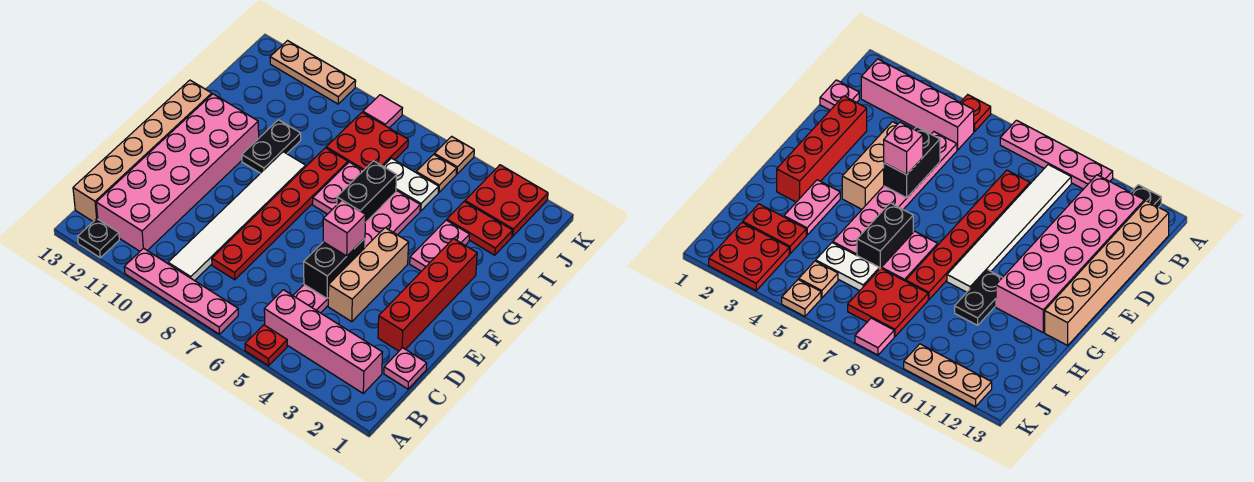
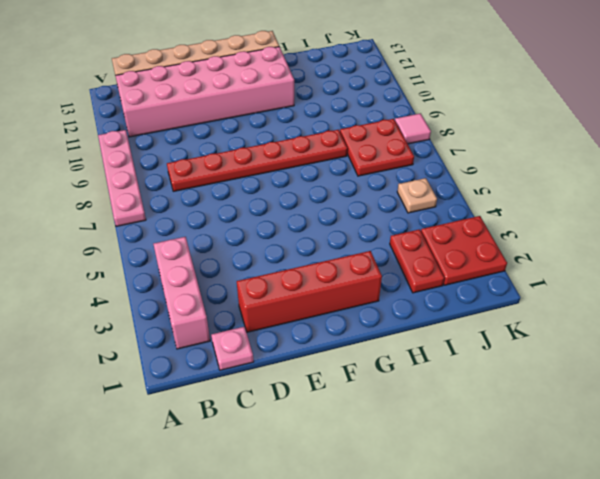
pink brick B2:B4 level 1 -> pink brick B2:B5 level 1
none -> red plate A5 level 1
none -> black plate A12 level 1
none -> white tile B9:G9 level 1

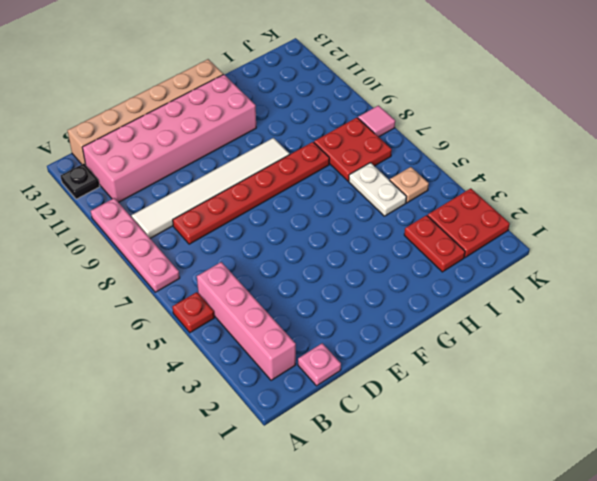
none -> pink plate C5:H5 level 1
none -> red brick D2:G2 level 1
none -> tan brick D4:F4 level 1

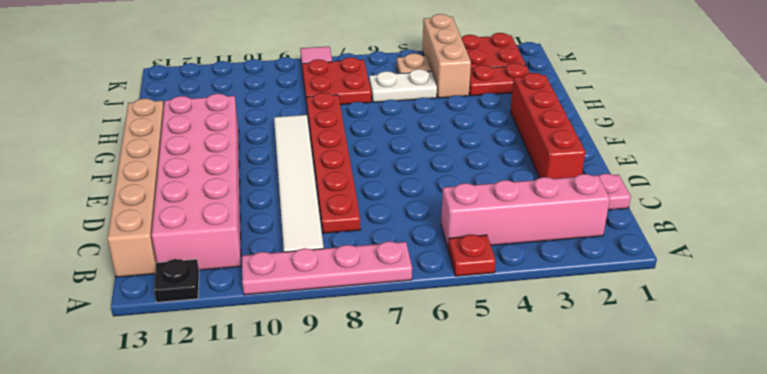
tan brick I4:K4 level 1 -> tan brick D4:F4 level 1
none -> pink plate C5:H5 level 1
none -> pink plate G3:H3 level 1
none -> black brick G6:H6 level 1

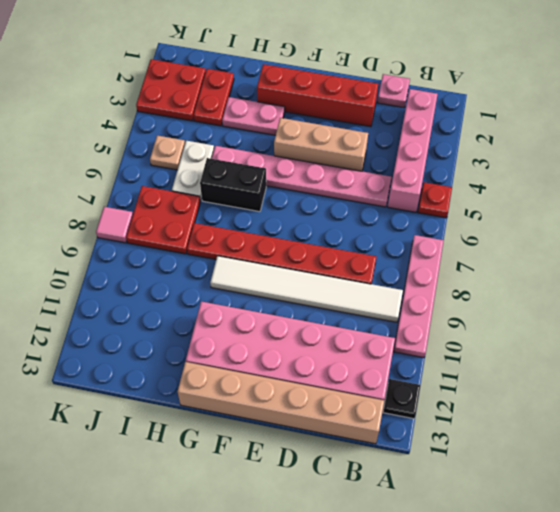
none -> pink plate G7:H7 level 1
none -> black plate G10:H10 level 1
none -> tan plate K5 level 1

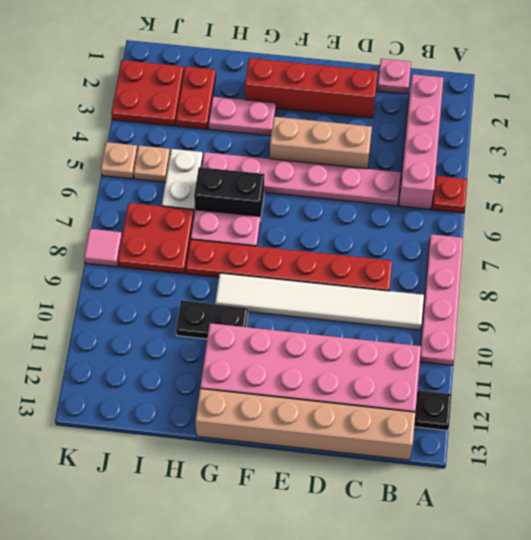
none -> tan plate K10:K12 level 1
none -> black brick D5:E5 level 2
none -> pink brick E5 level 3

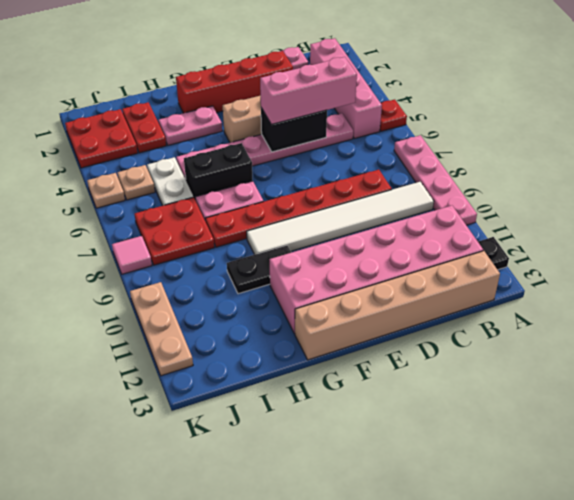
pink brick C5:E5 level 3 -> pink brick E5 level 3

